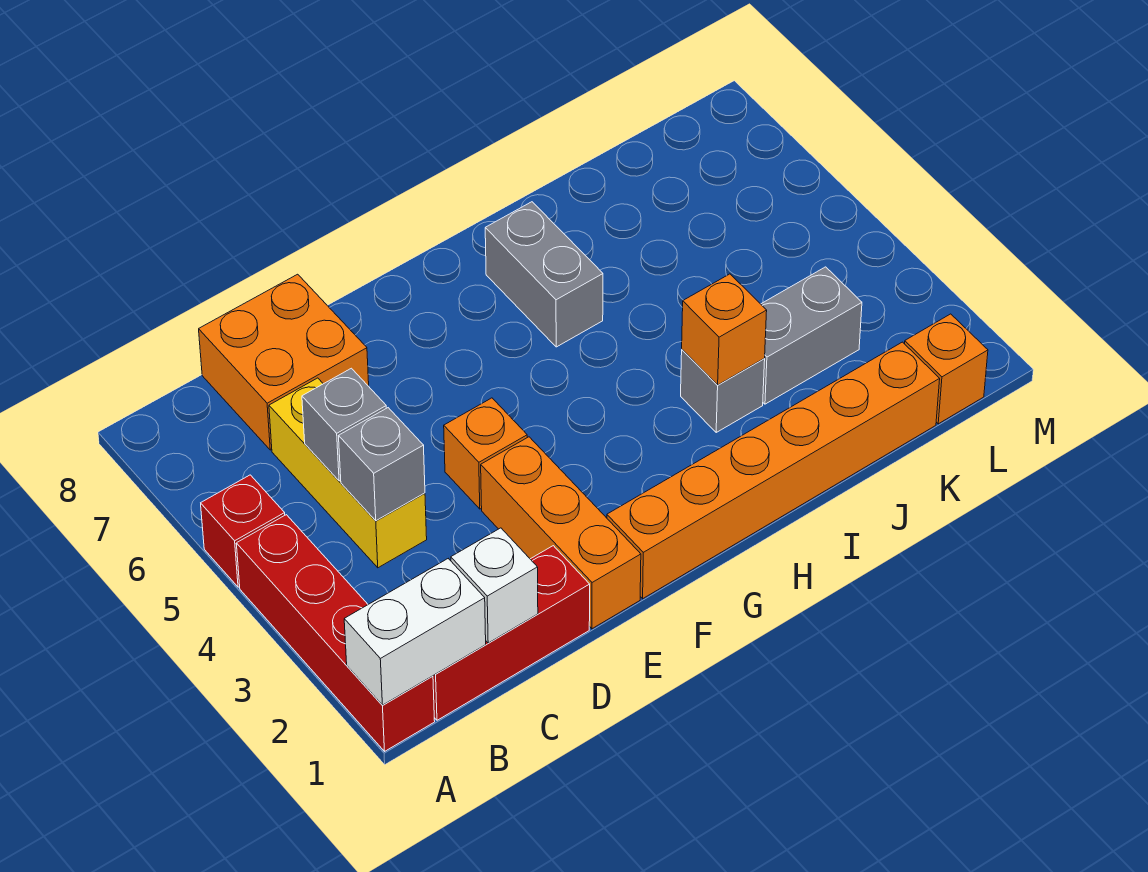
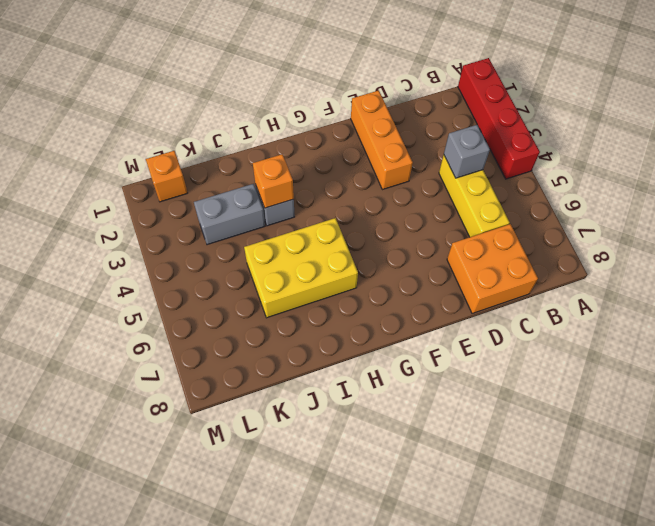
yellow brick H5:J6 level 1 -> grey brick H6:H7 level 1
none -> red brick A5 level 1
none -> red brick B1:D1 level 1
none -> orange brick E4 level 1

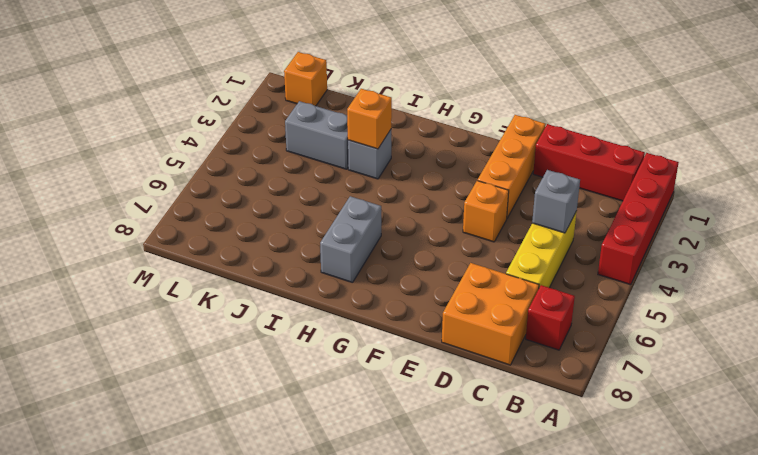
red brick B7 level 1 -> red brick A5 level 1
none -> orange brick F1:K1 level 1
none -> white brick A1:B1 level 2
none -> white brick C1 level 2

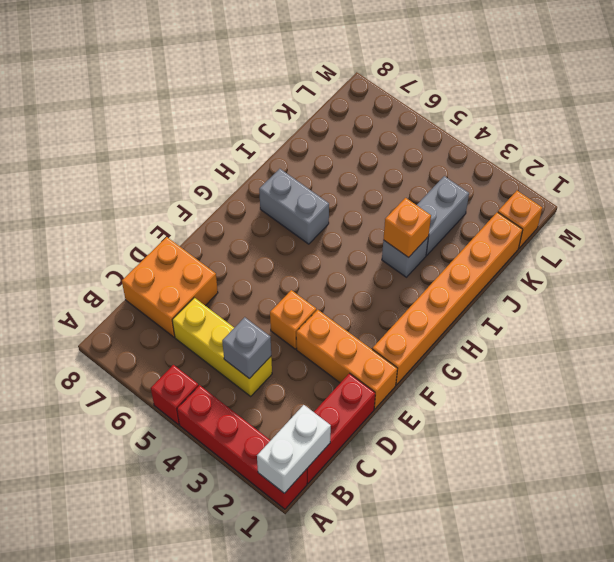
none -> white brick C1 level 2
none -> grey brick C5 level 2

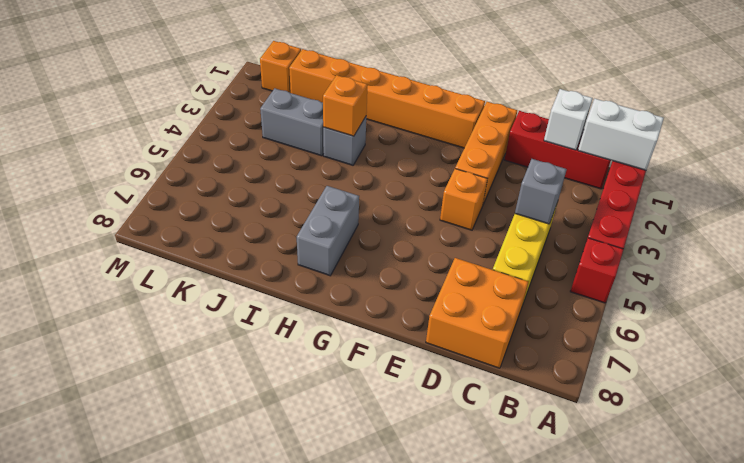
none -> grey brick C5 level 2

